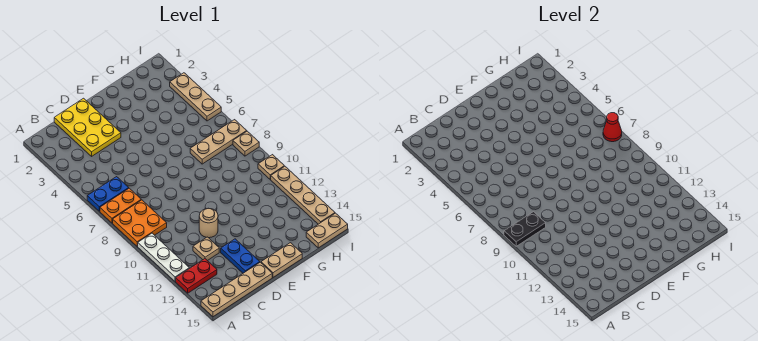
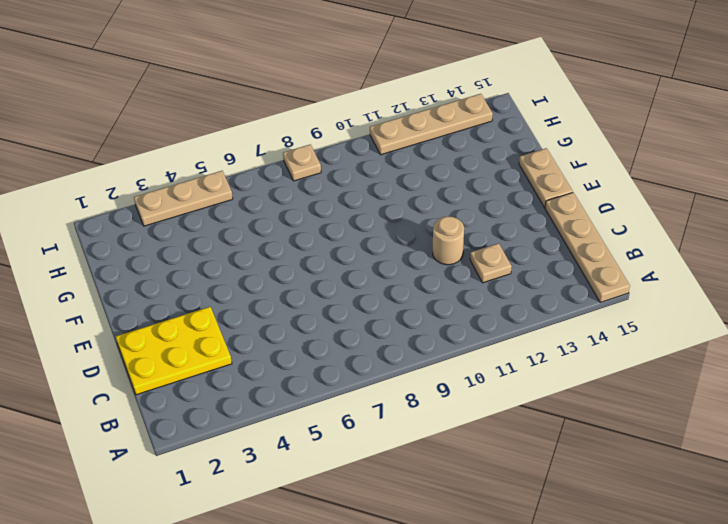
none -> blue plate A6:B6 level 1
none -> orange plate A7:B7 level 1
none -> orange plate A8:B9 level 1

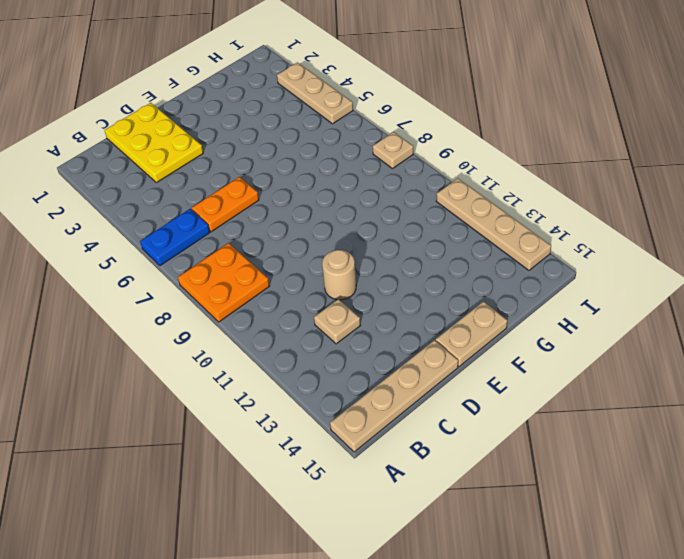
orange plate C6:D6 level 1 -> orange plate A7:B7 level 1
none -> white plate A10:A12 level 1
none -> red plate A13:B13 level 1
none -> blue plate D13:D14 level 1

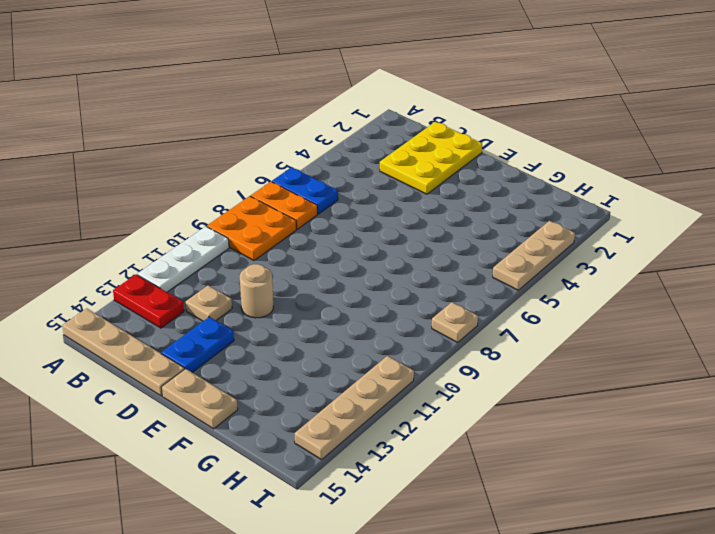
none -> tan plate G7:I7 level 1
none -> tan plate H15:I15 level 1
none -> tan plate I10 level 1

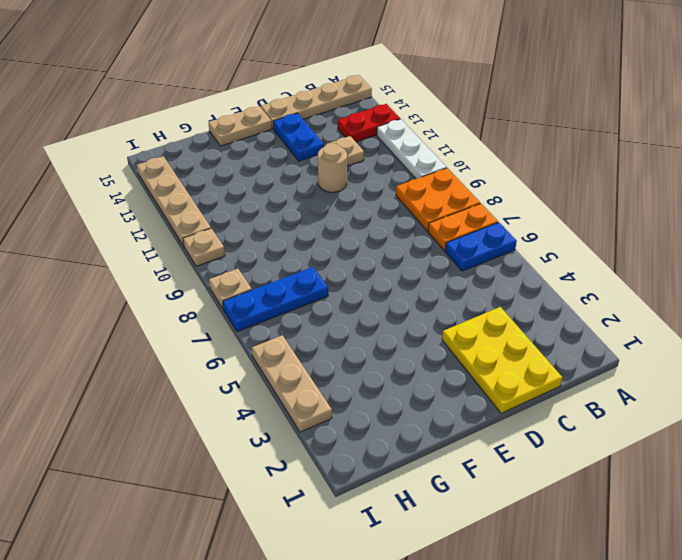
blue plate G7:I7 level 1 -> tan plate G7:I7 level 1
none -> tan plate H15:I15 level 1
none -> black plate A9:B9 level 2
none -> red cone I7 level 2

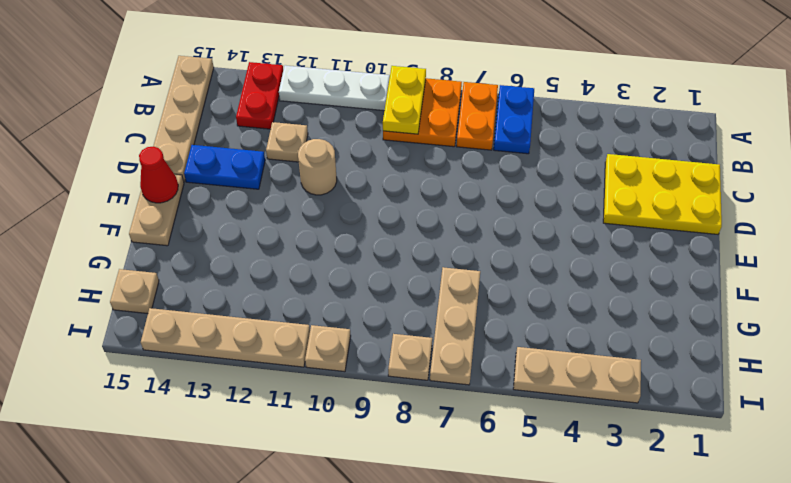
yellow plate A9:B9 level 2 -> black plate A9:B9 level 2
red cone E15 level 2 -> red cone I7 level 2
tan plate H15 level 1 -> tan plate H15:I15 level 1

